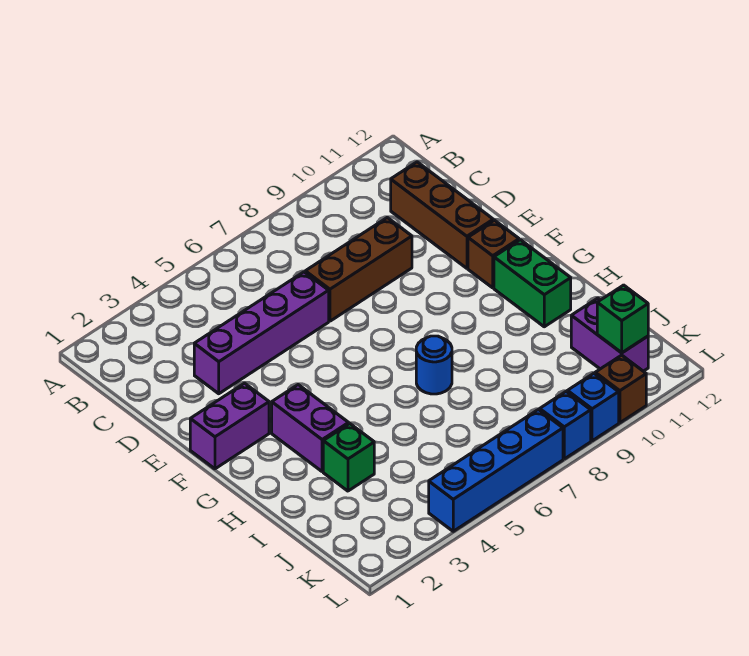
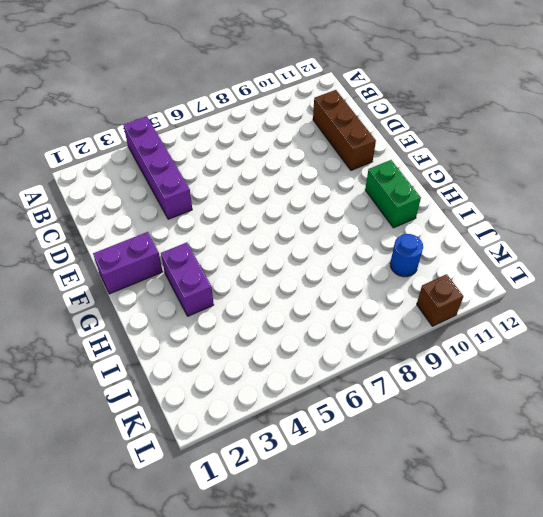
purple brick A4:D4 level 1 -> purple brick D3:D6 level 1
blue round brick J10 level 1 -> blue round brick H7 level 1
none -> brown brick D7:D9 level 1
none -> brown brick F11 level 1
none -> green brick I3 level 1

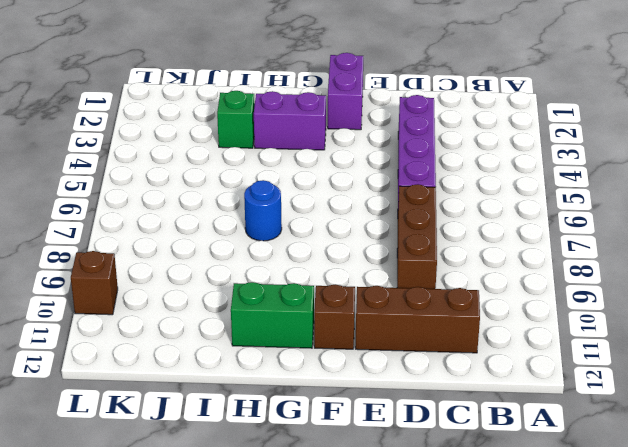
none -> purple brick J11:K11 level 1
none -> blue brick L4:L7 level 1
none -> blue brick L8 level 1

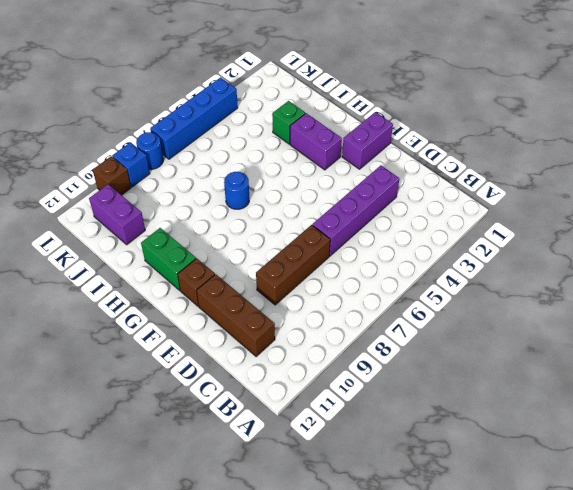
blue round brick L8 level 1 -> blue brick L8 level 1
none -> green brick K11 level 2

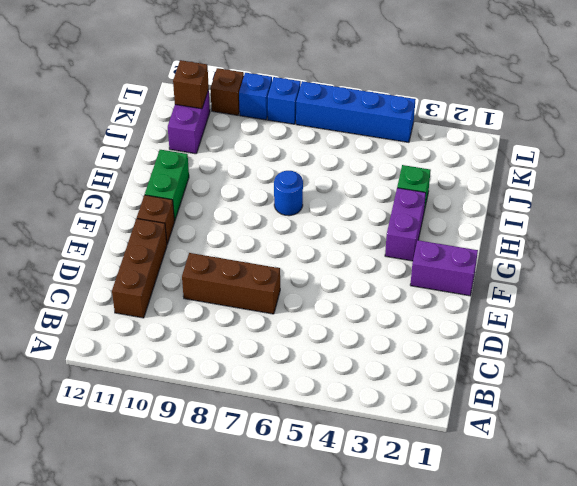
brown brick K11 level 2 -> green brick K11 level 2
none -> purple brick D3:D6 level 1

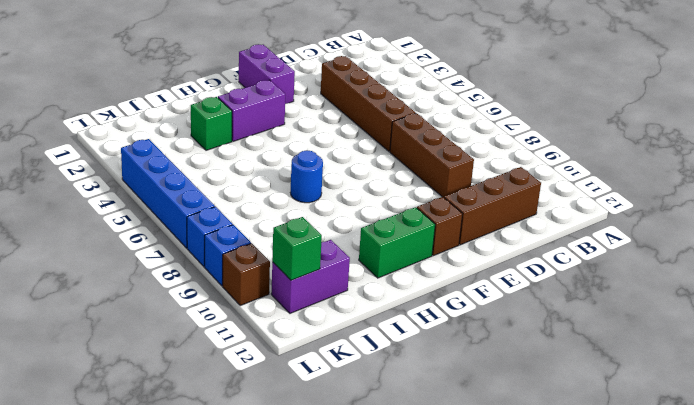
brown brick D3:D6 level 1 -> purple brick D3:D6 level 1

